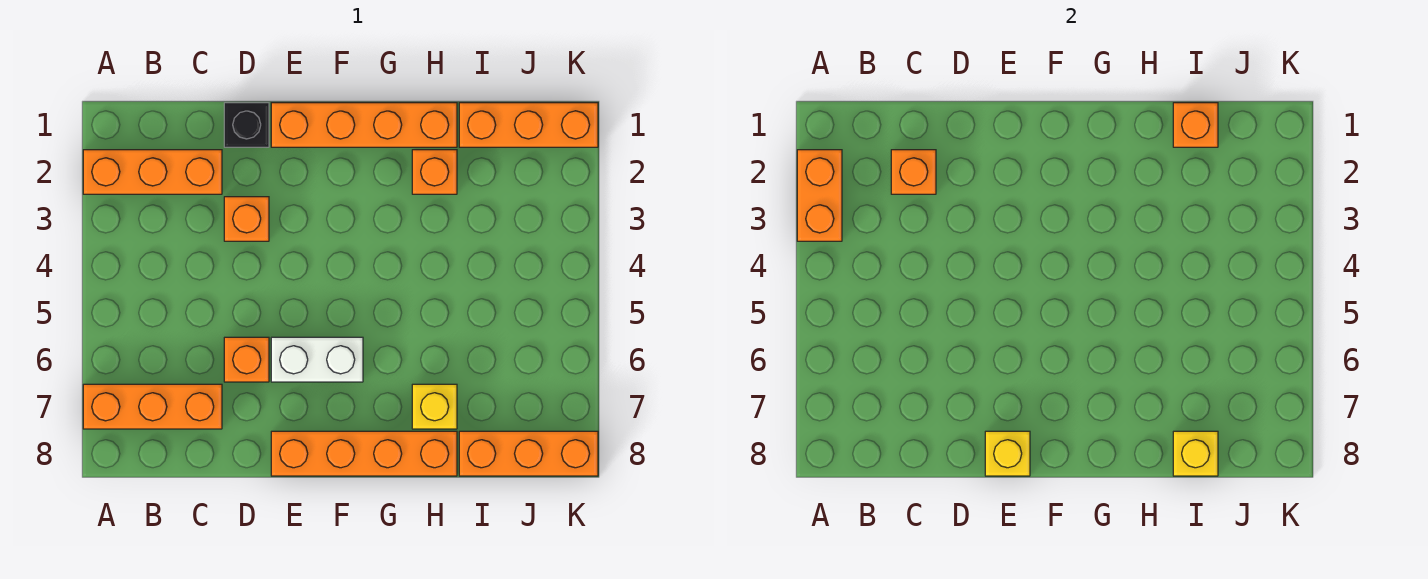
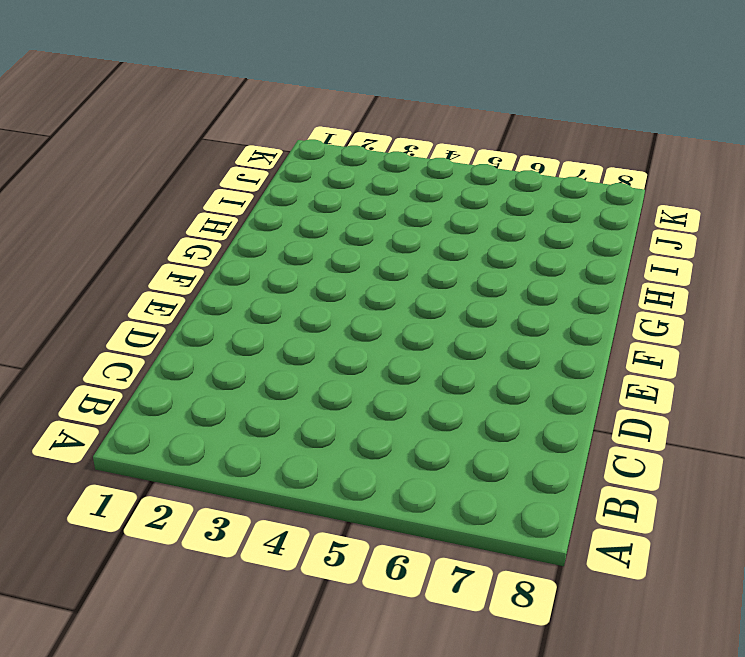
none -> orange brick A2:C2 level 1
none -> orange brick A7:C7 level 1
none -> black brick D1 level 1

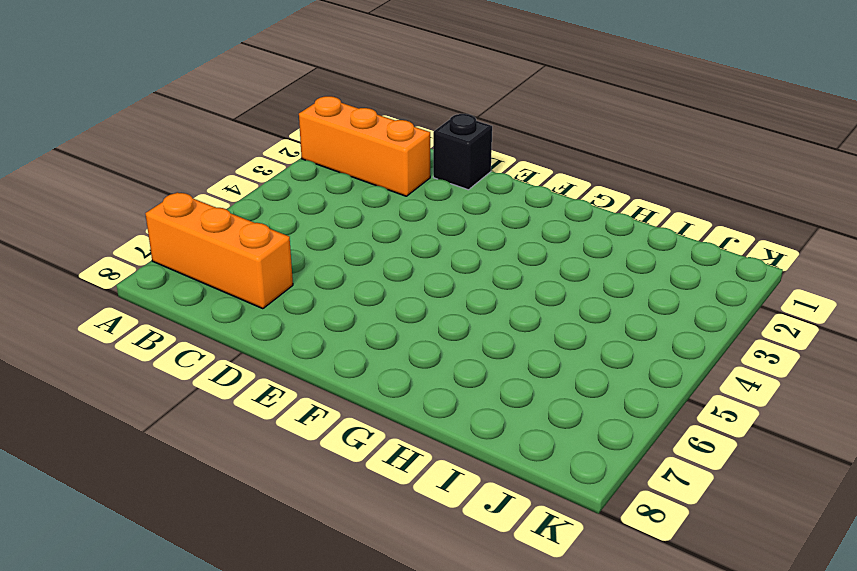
none -> orange brick D3 level 1
none -> orange brick D6 level 1
none -> orange brick E1:H1 level 1

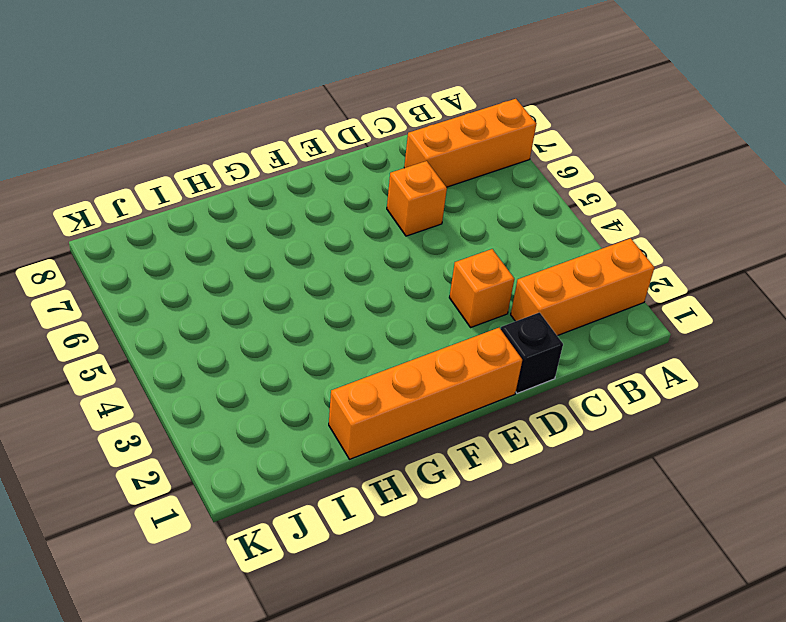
none -> white brick E6:F6 level 1
none -> orange brick E8:H8 level 1
none -> orange brick H2 level 1

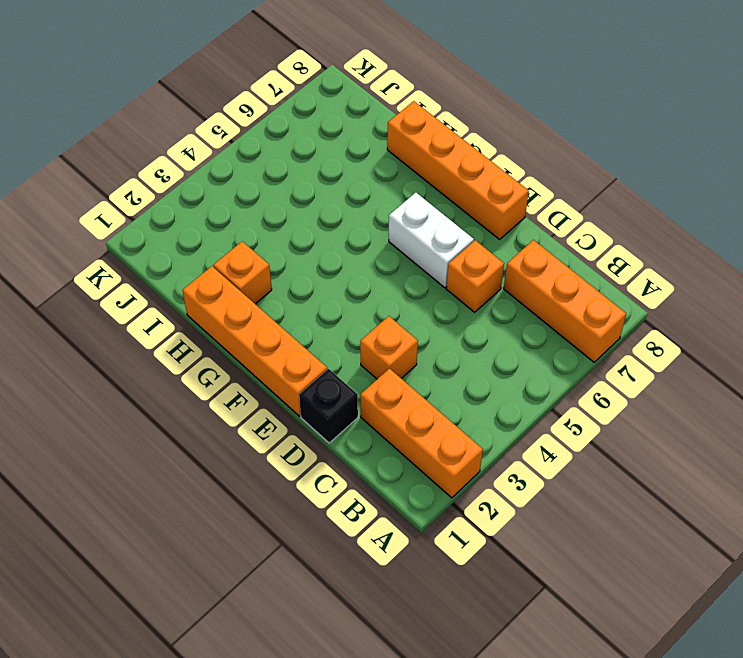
none -> yellow brick H7 level 1
none -> orange brick I1:K1 level 1
none -> orange brick I8:K8 level 1

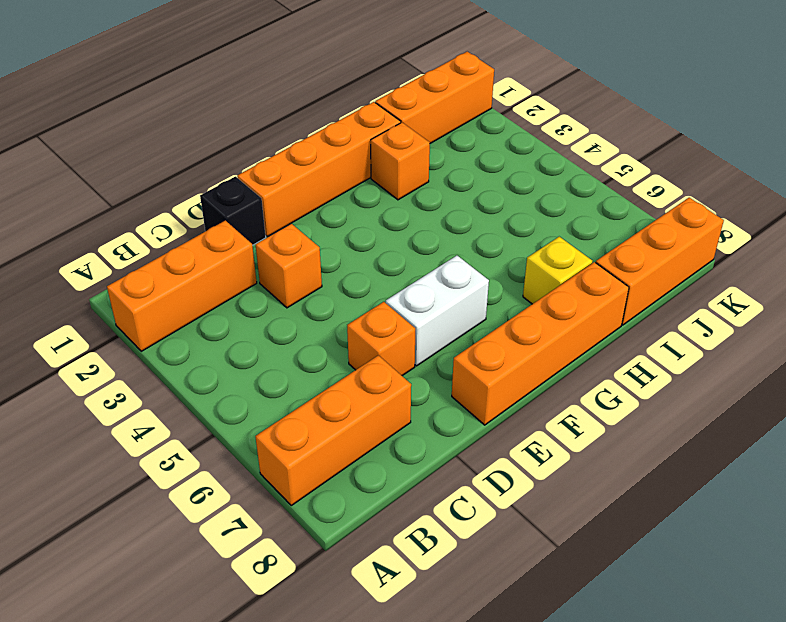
none -> orange brick A2:A3 level 2
none -> orange brick C2 level 2
none -> yellow brick E8 level 2

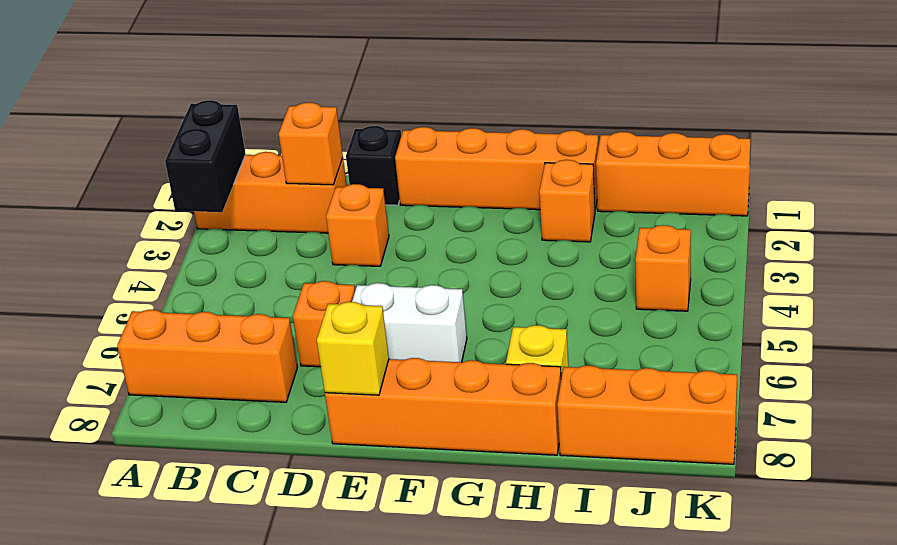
black brick A2:A3 level 2 -> orange brick A2:A3 level 2
orange brick J4 level 1 -> orange brick I1 level 2
none -> yellow brick I8 level 2

